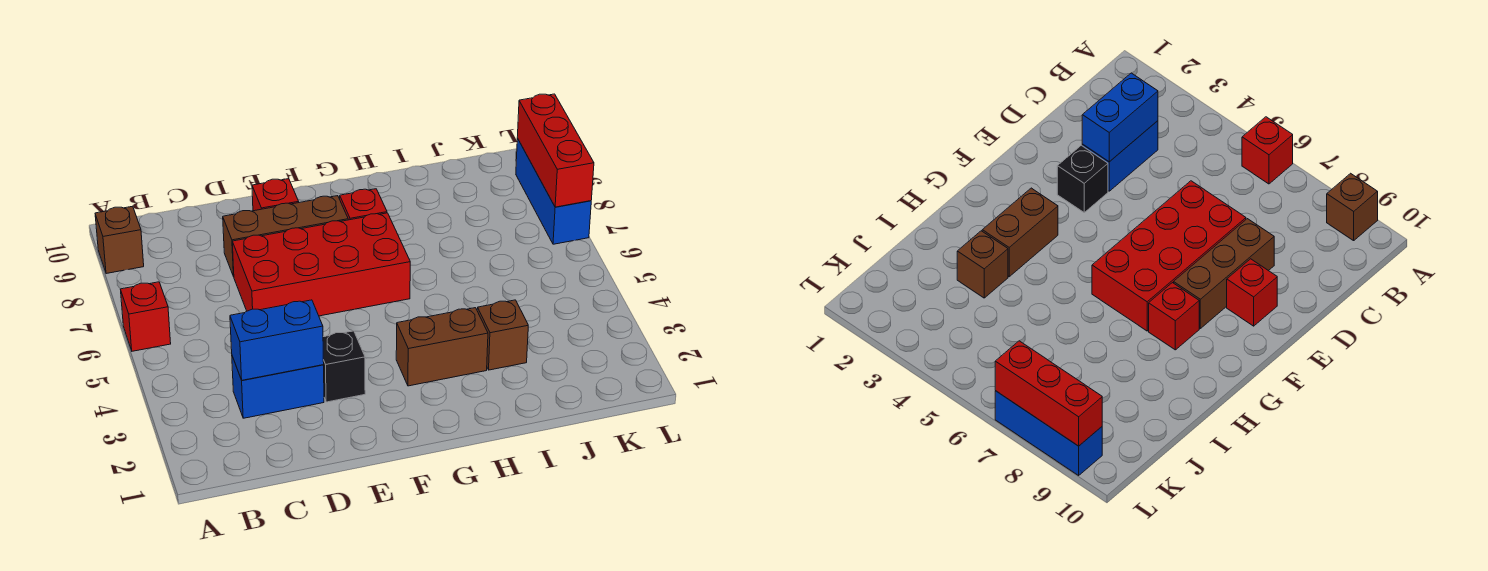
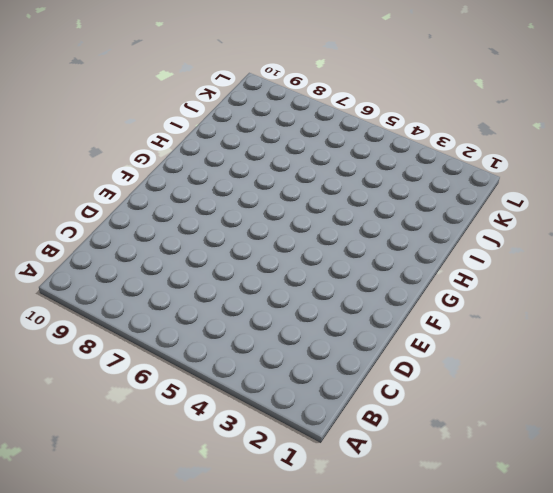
none -> red brick A6 level 1
none -> brown brick A9 level 1
none -> blue brick C3:D3 level 1

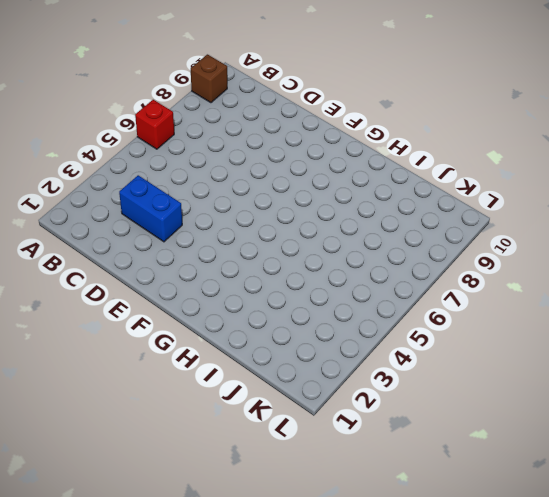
none -> red brick D6:G7 level 1
none -> brown brick D8:F8 level 1
none -> black brick E3 level 1

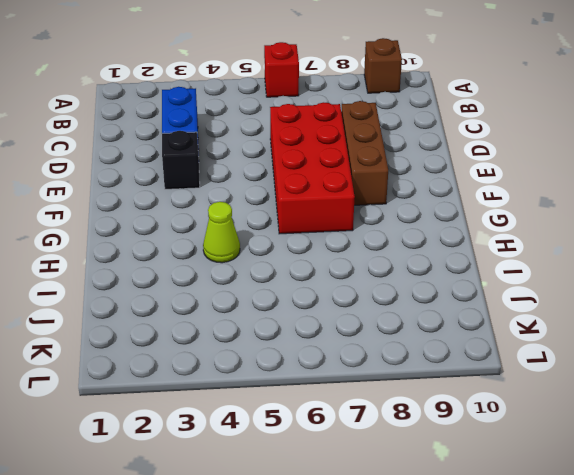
lime cone H4 level 1 -> none
none -> red brick E9 level 1
none -> brown brick G3:H3 level 1
none -> red brick G8 level 1

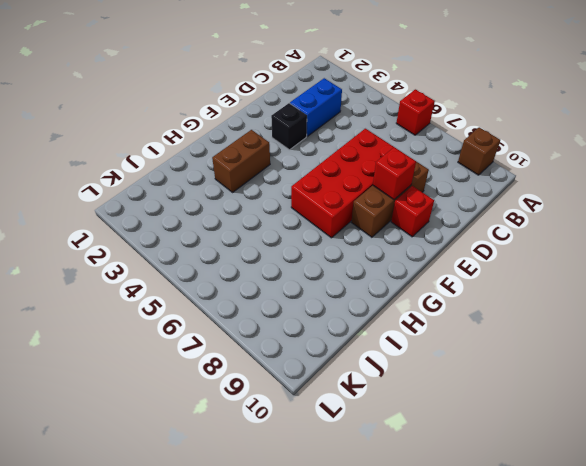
red brick E8 level 2 -> red brick G8 level 1
none -> brown brick I3 level 1
none -> blue brick L7:L9 level 1
none -> blue brick C3:D3 level 2

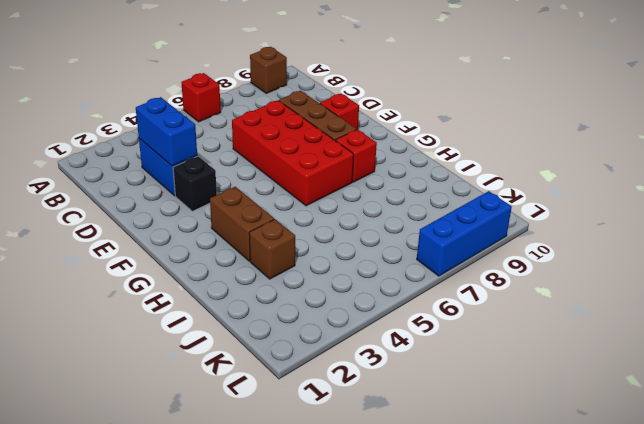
none -> red brick L7:L9 level 2

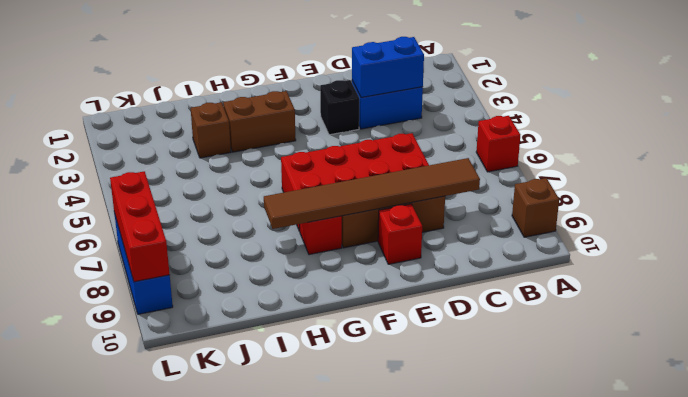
brown tile C8:H8 level 2 -> none

